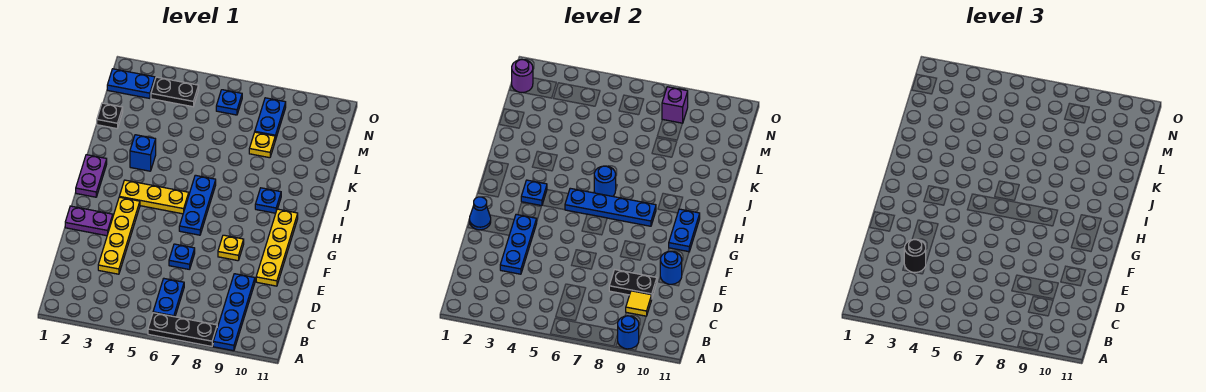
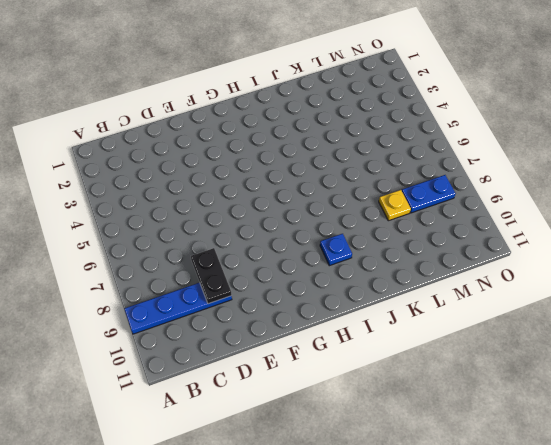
none -> black plate A6:A8 level 1
none -> blue plate B6:C6 level 1
none -> yellow plate D3:G3 level 1
none -> blue plate E6 level 1

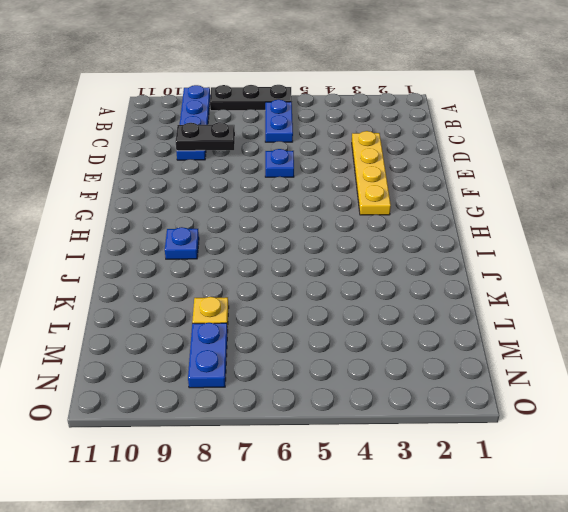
none -> yellow plate E10:H10 level 1
none -> purple plate F1:F2 level 1
none -> yellow plate F8 level 1
none -> blue plate G6:I6 level 1

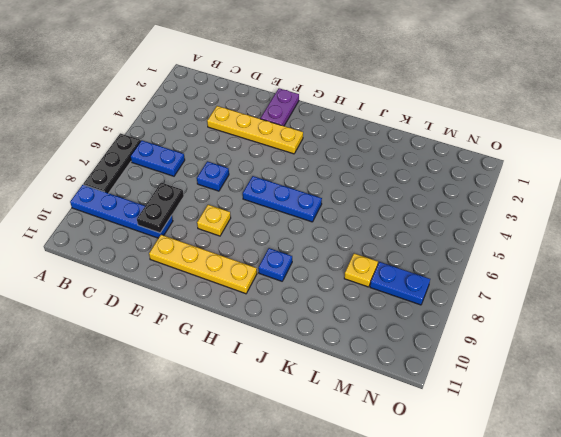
none -> purple plate H1:I1 level 1
none -> yellow plate H3:H5 level 1
none -> blue brick J3 level 1
none -> black plate L1 level 1

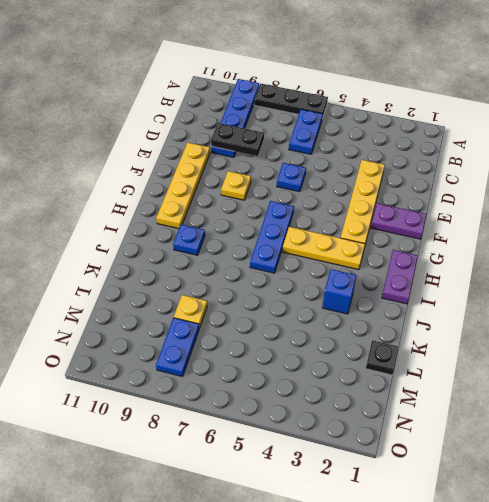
none -> blue plate N1:N2 level 1
none -> black plate N3:N4 level 1
none -> blue plate N6 level 1
none -> blue round brick A9 level 2

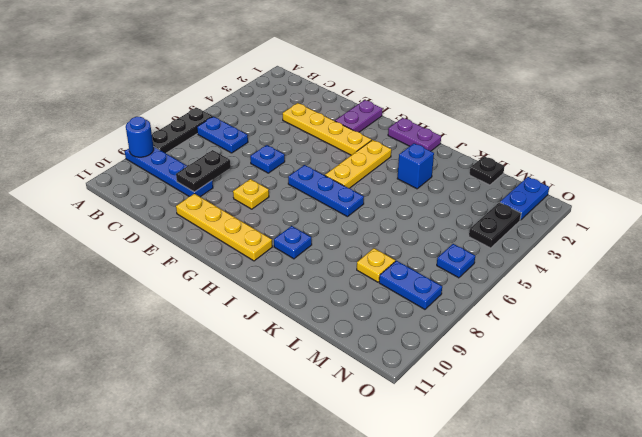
none -> yellow tile C9 level 2
none -> blue plate D3:F3 level 2
none -> blue round brick E10 level 2
none -> blue cone F1 level 2

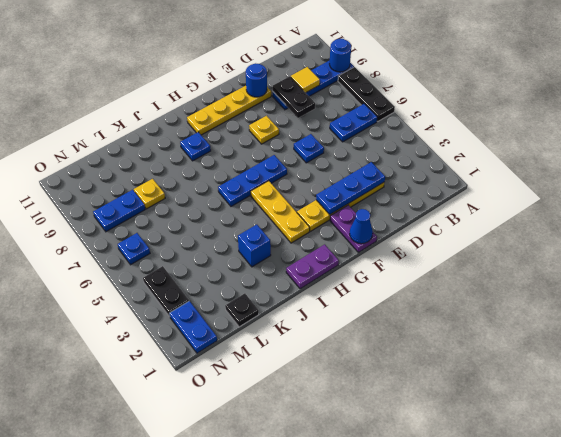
none -> blue plate G10:H10 level 2
none -> blue plate H3 level 2
none -> blue plate H5:H8 level 2
none -> blue round brick I6 level 2

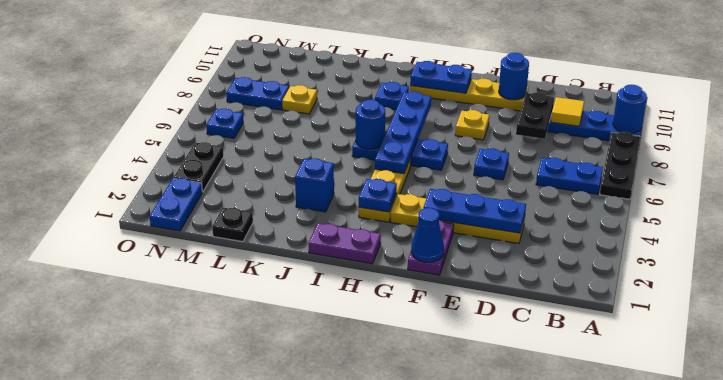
none -> purple round brick N1 level 2
none -> purple brick N8 level 2
none -> black round brick D3 level 3

